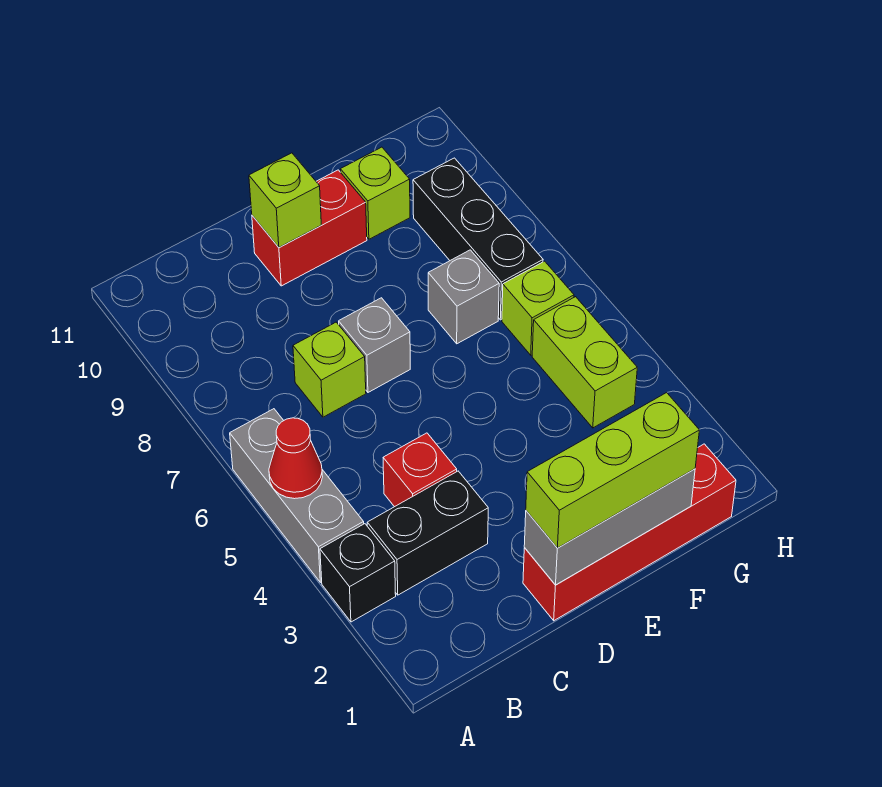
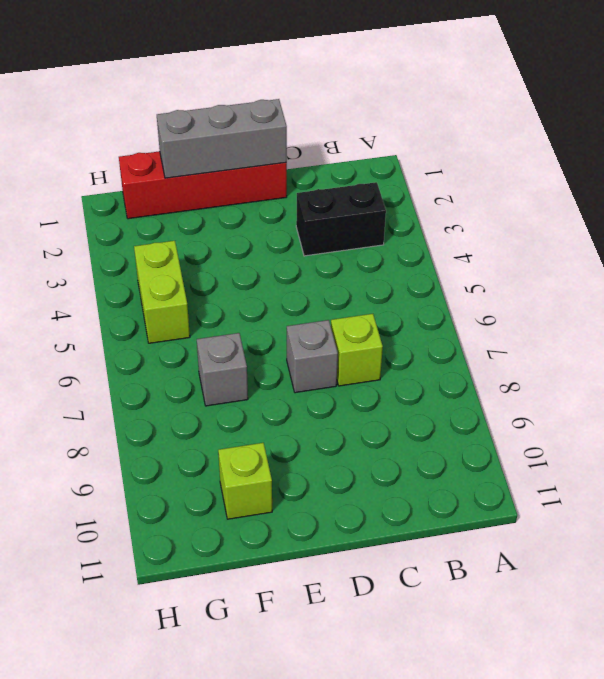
none -> black brick A3 level 1
none -> grey brick A4:A6 level 1
none -> red brick C4 level 1

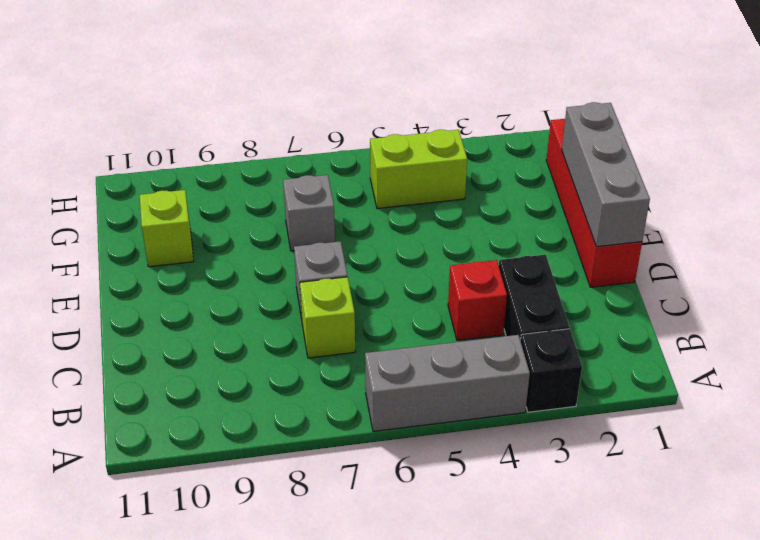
none -> red brick D10:E10 level 1
none -> lime brick G6 level 1
none -> black brick G7:G9 level 1

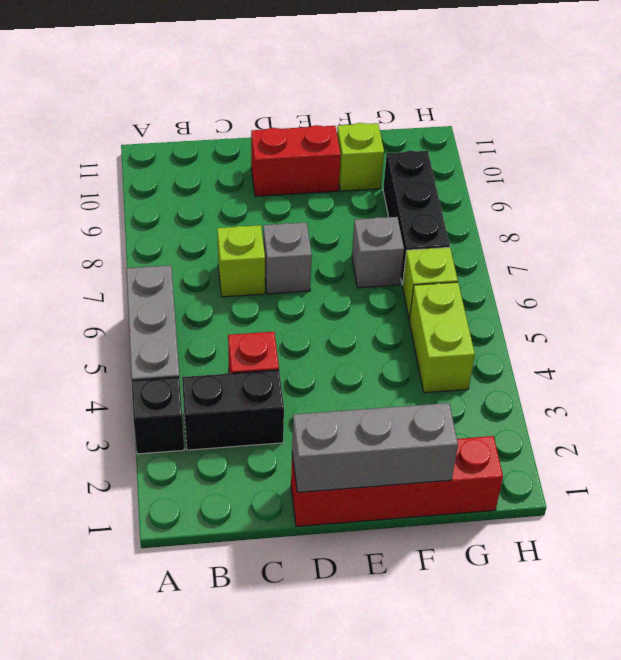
none -> red cone A5 level 2
none -> lime brick D10 level 2
none -> lime brick D1:F1 level 3

